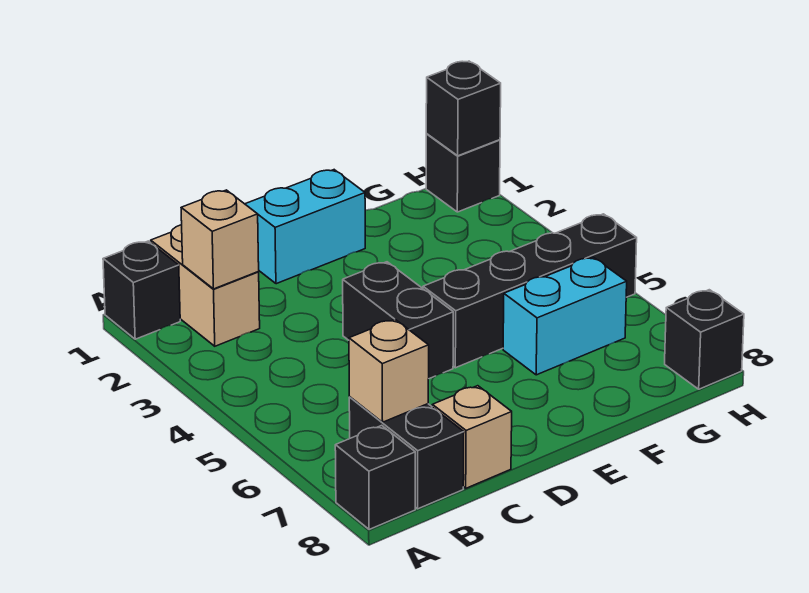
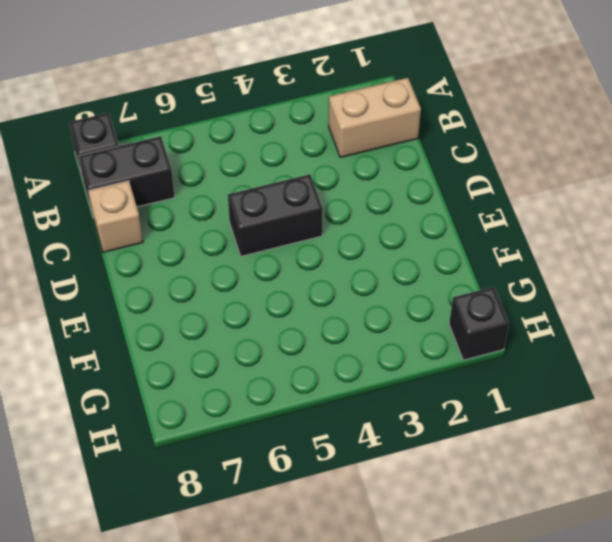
none -> black brick A1 level 1
none -> cyan brick D1:E1 level 1
none -> black brick E5:H5 level 1

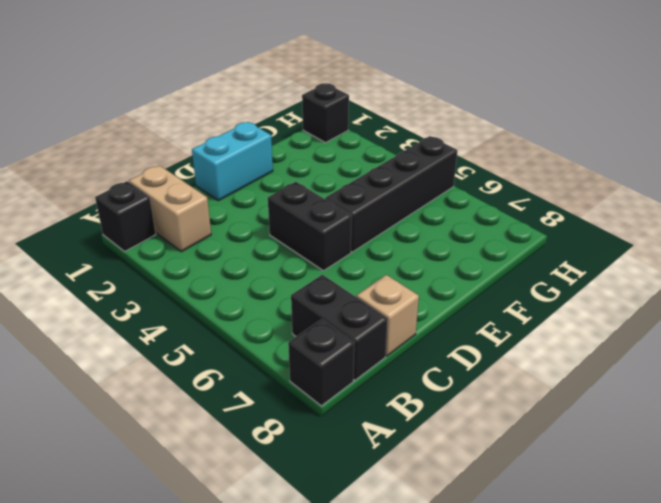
none -> cyan brick F6:G6 level 1
none -> black brick H8 level 1
none -> tan brick B2 level 2

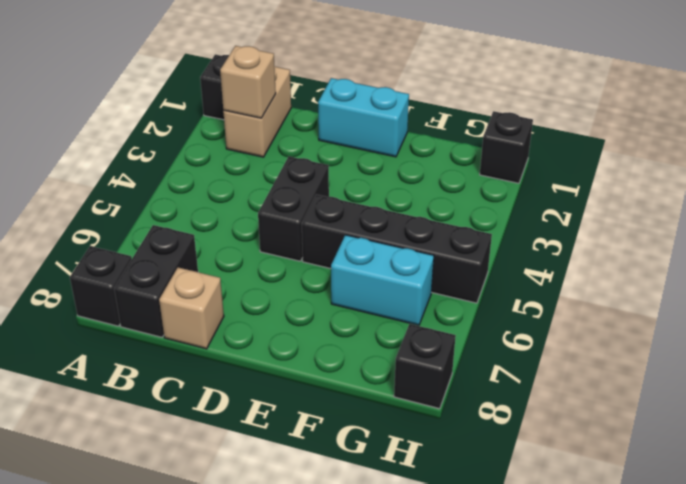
none -> tan brick B7 level 2
none -> black brick H1 level 2

